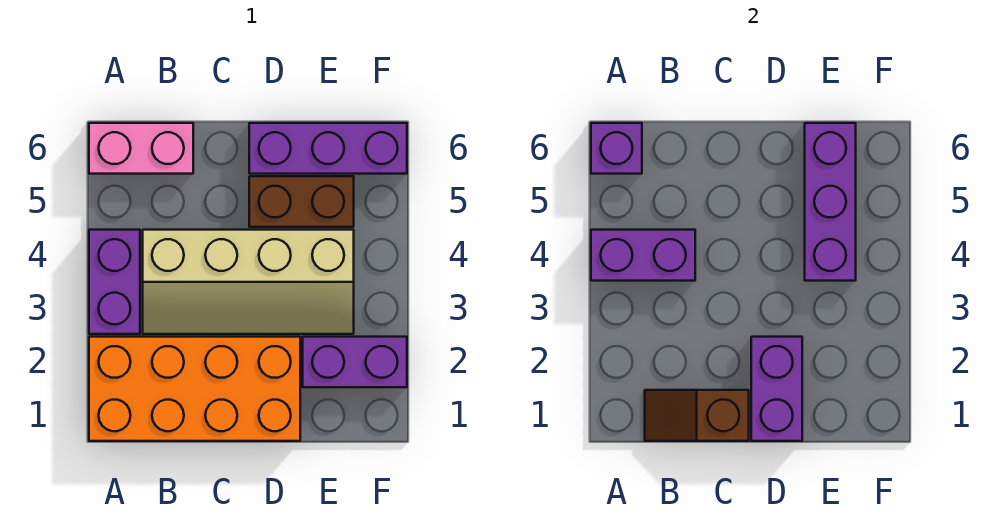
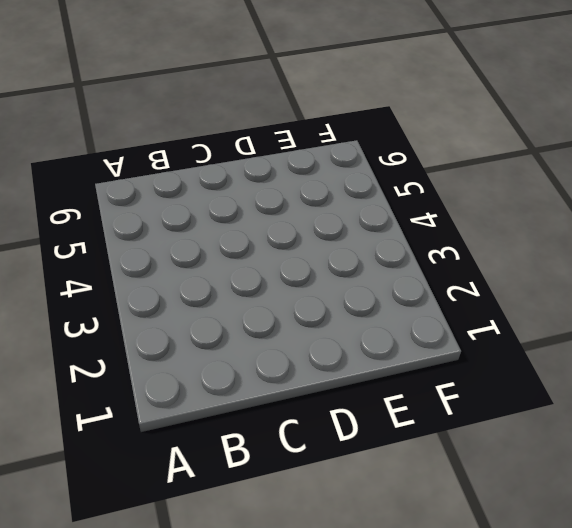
none -> orange brick A1:D2 level 1
none -> purple brick A3:A4 level 1
none -> pink brick A6:B6 level 1

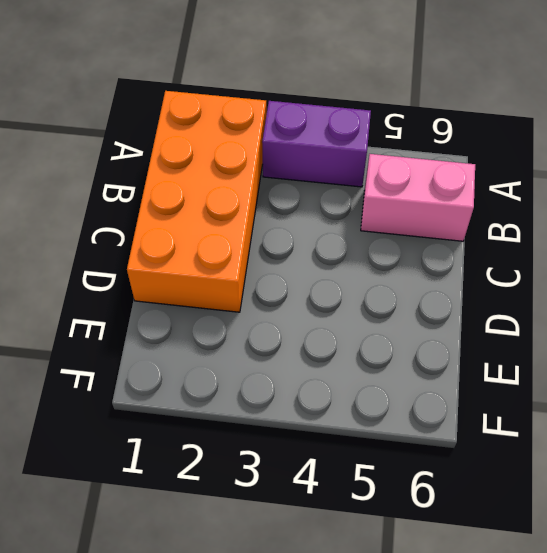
pink brick B5:B6 level 1 -> pink brick A6:B6 level 1
none -> tan slope B3:E4 level 1 top 4
none -> brown brick D5:E5 level 1
none -> purple brick D6:F6 level 1

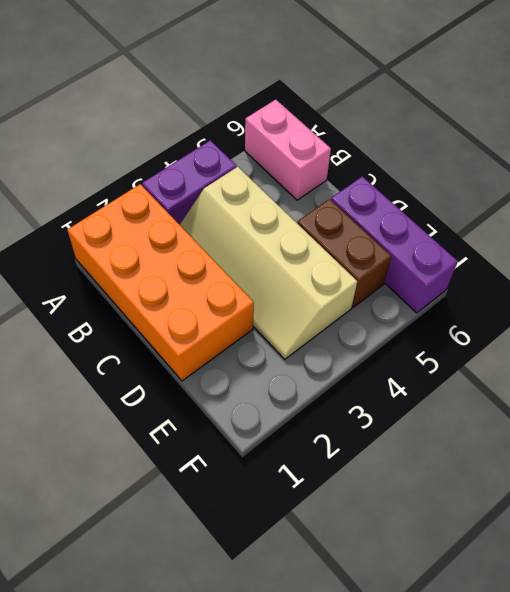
none -> purple brick E2:F2 level 1
none -> purple brick A4:B4 level 2
none -> purple brick A6 level 2

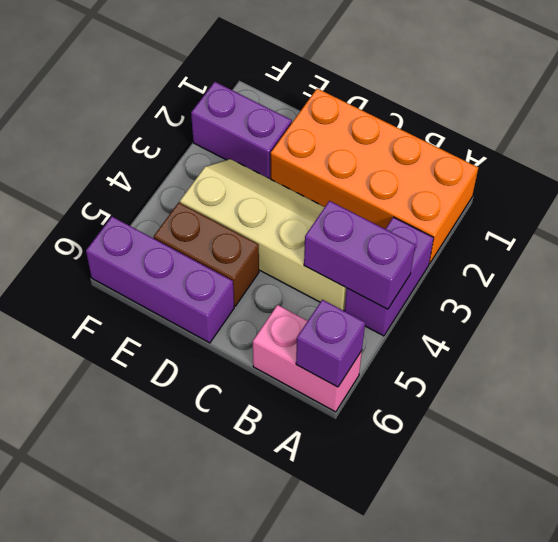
none -> brown slope B1:C1 level 2 top C
none -> purple brick D1:D2 level 2
none -> purple brick E4:E6 level 2

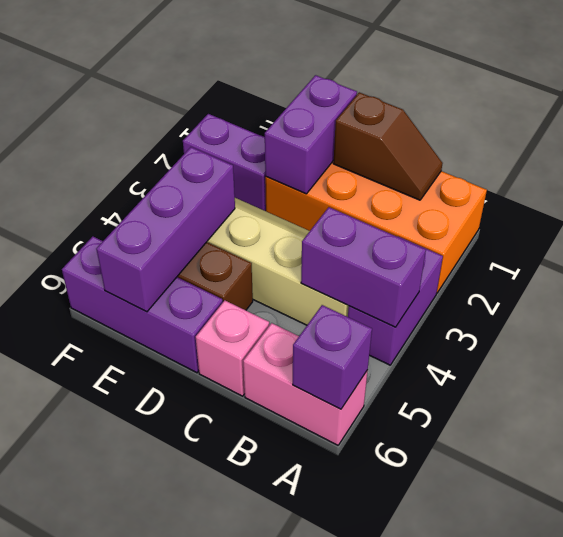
pink brick C6 level 1 -> none

